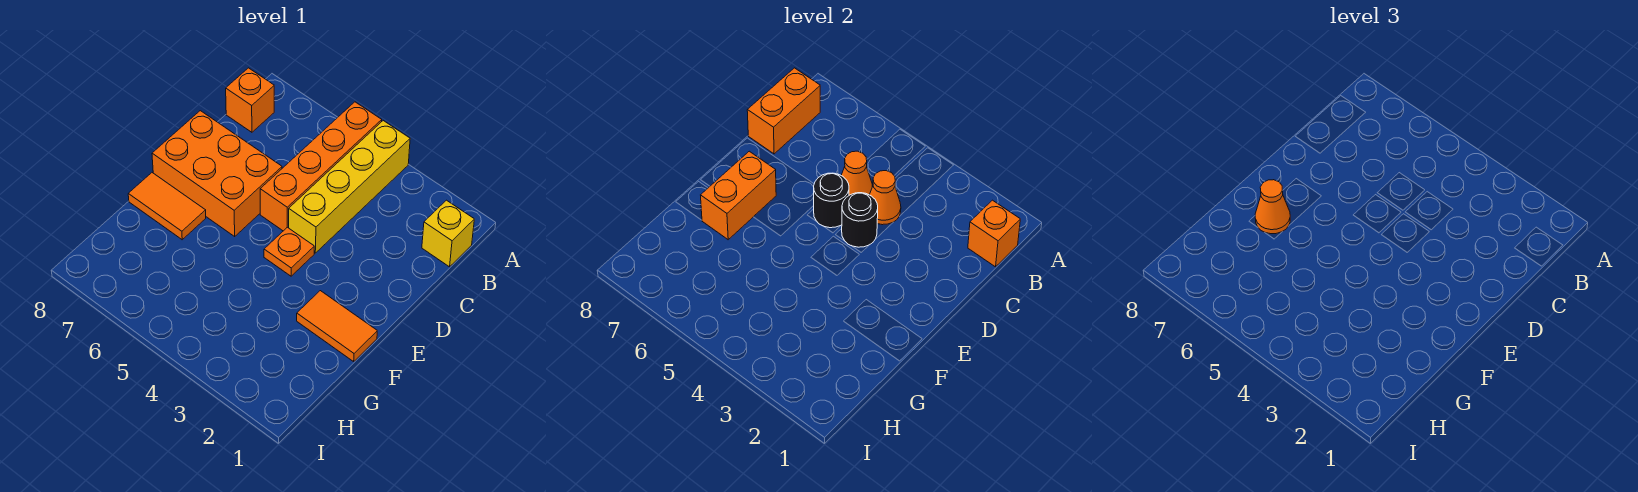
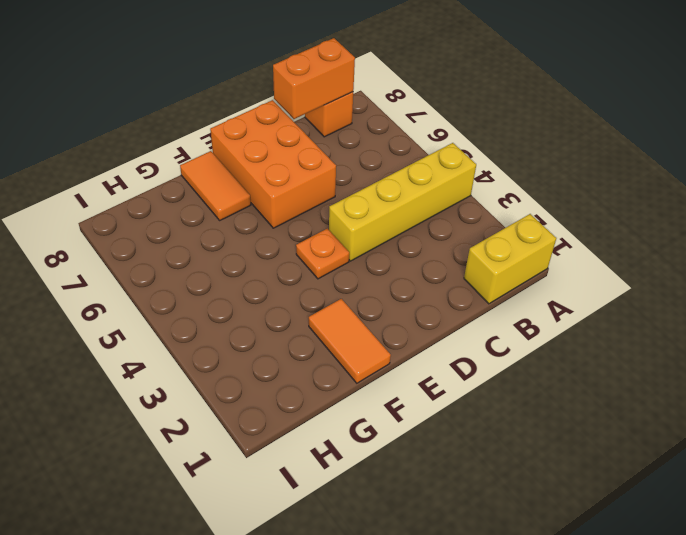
yellow brick A1:B1 level 1 -> yellow brick B1 level 1
none -> orange brick A5:D5 level 1
none -> orange brick B1 level 2
none -> orange cone C4 level 2

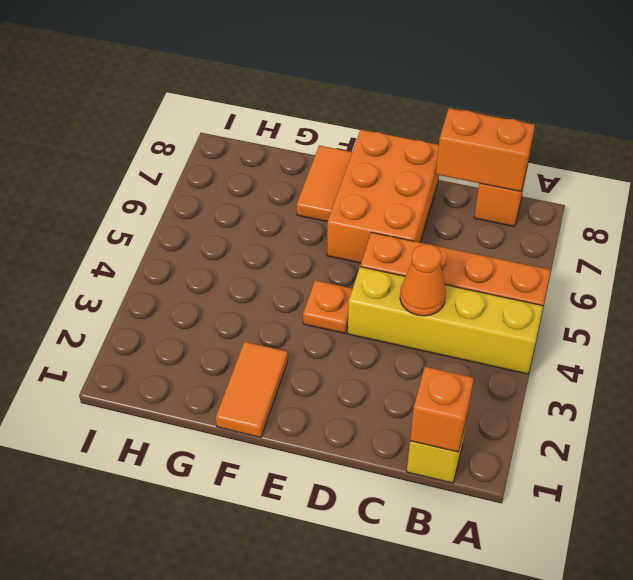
none -> orange cone C5 level 2
none -> black round brick D4 level 2
none -> black round brick D5 level 2

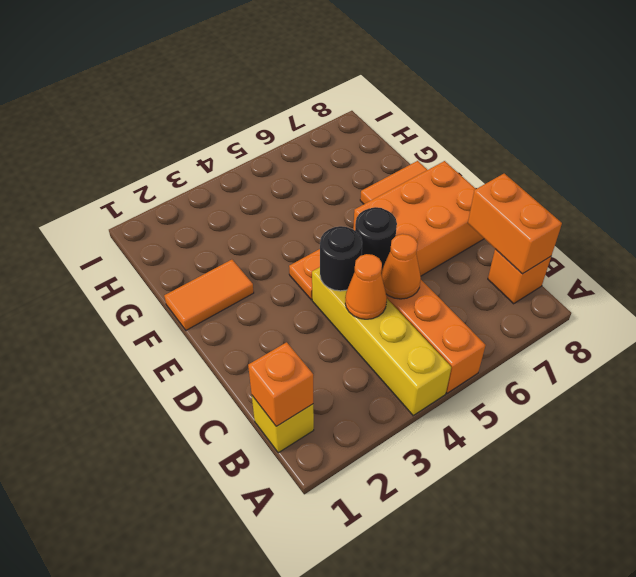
none -> orange brick E7:F7 level 2
none -> orange cone F7 level 3

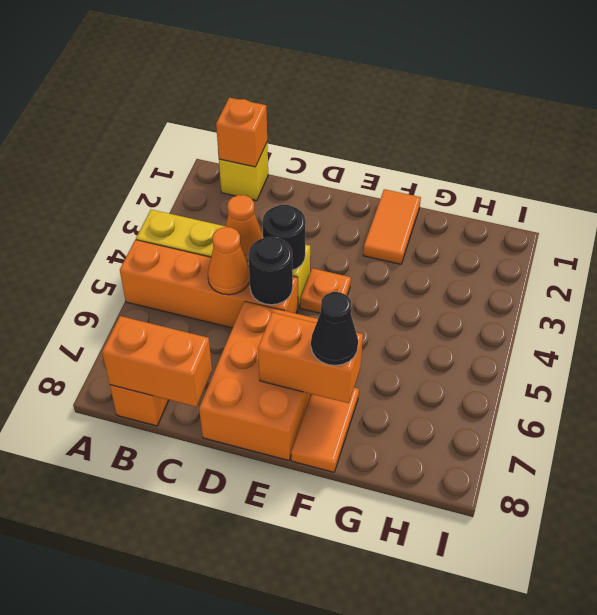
black cone F7 level 3 -> orange cone F7 level 3

